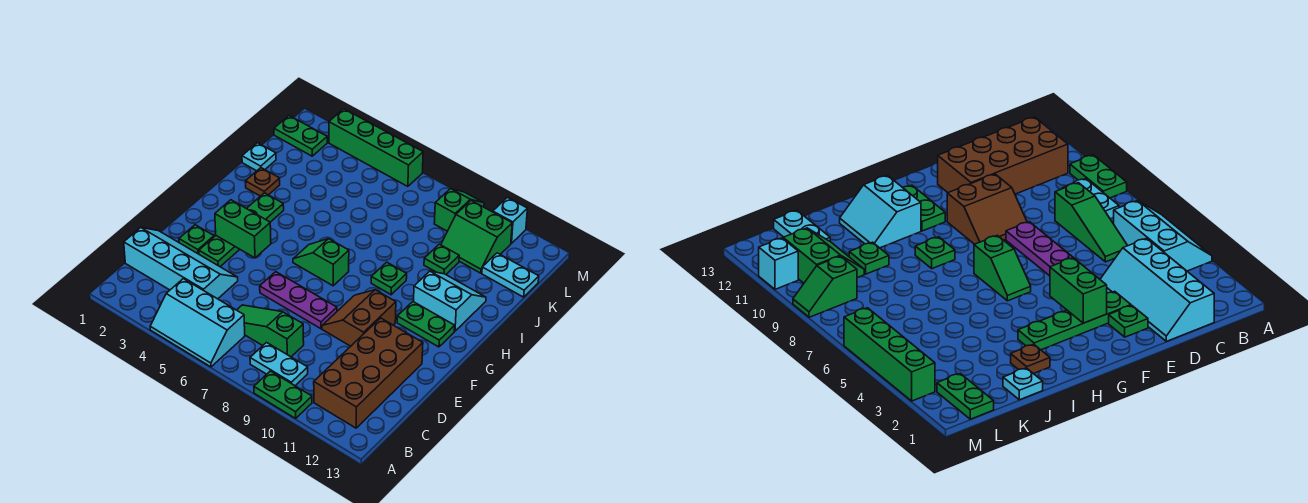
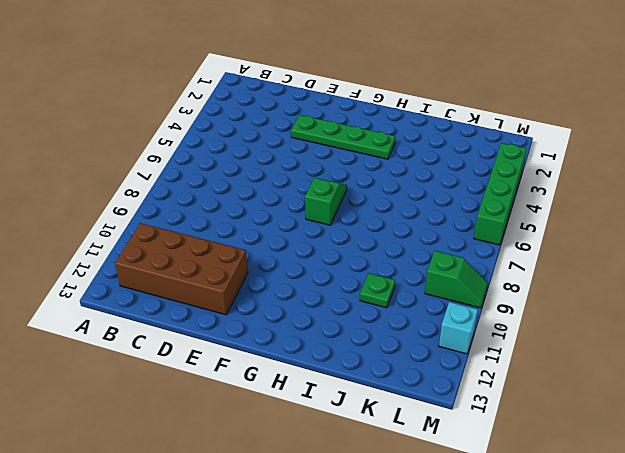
none -> cyan slope A4:B6 level 1 top B
none -> green plate A9:A10 level 1
none -> cyan plate B8:B9 level 1

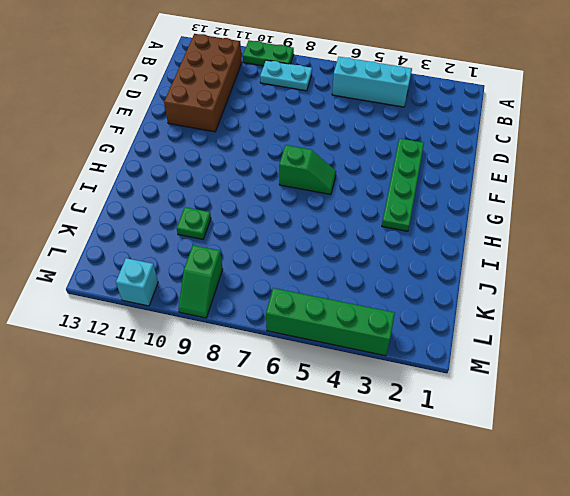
none -> cyan slope C1:D4 level 1 top C
none -> green slope C6:C8 level 1 top 8
none -> green plate E2 level 1

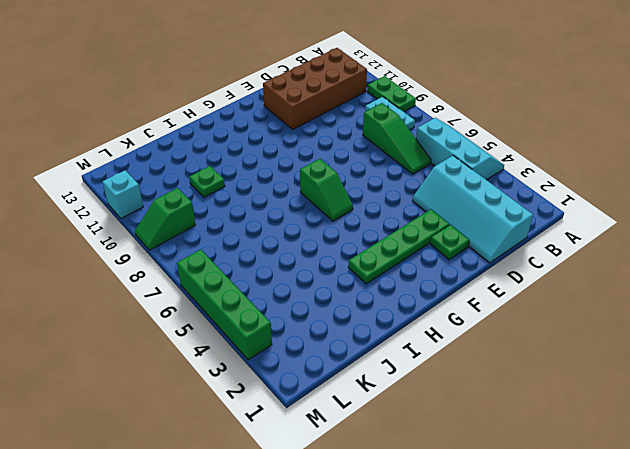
none -> purple plate E6:E8 level 1
none -> brown slope E9:F10 level 1 top 10
none -> green plate G11:G12 level 1

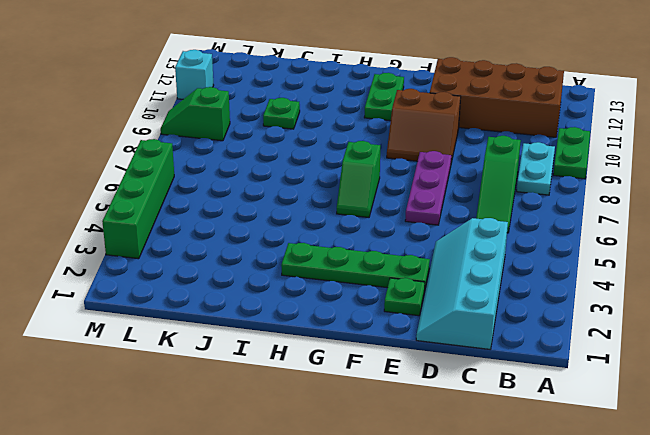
none -> cyan slope A4:B6 level 1 top B
none -> green plate H9 level 1
none -> cyan slope H11:I12 level 1 top H

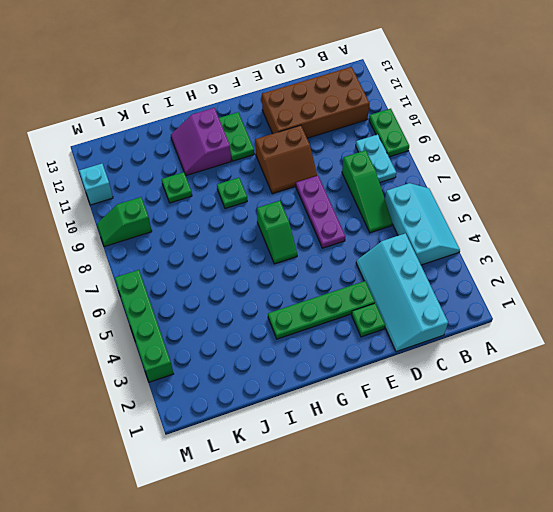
purple slope H11:I12 level 1 top H -> cyan slope H11:I12 level 1 top H
none -> brown plate I2 level 1
none -> cyan plate J1 level 1
none -> green slope K10:L11 level 1 top L

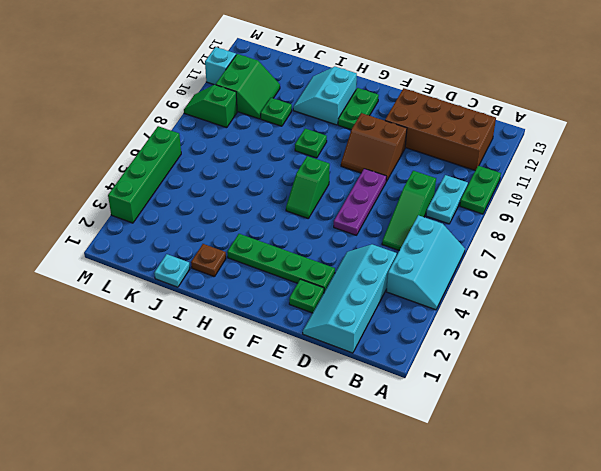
none -> cyan plate K12:K13 level 1
none -> green plate L1:L2 level 1
none -> green brick F3:F4 level 2

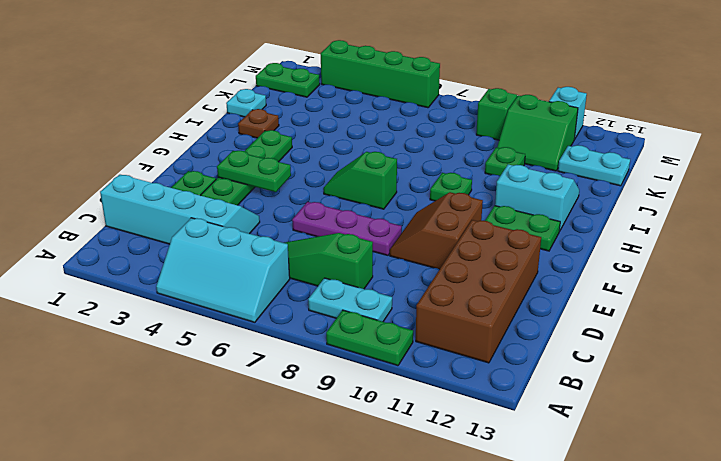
green plate F3:F4 level 2 -> green brick F3:F4 level 2

